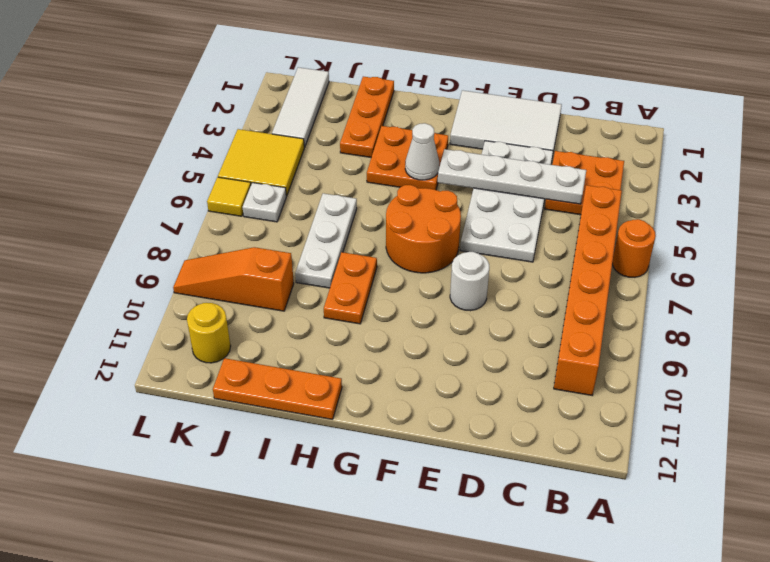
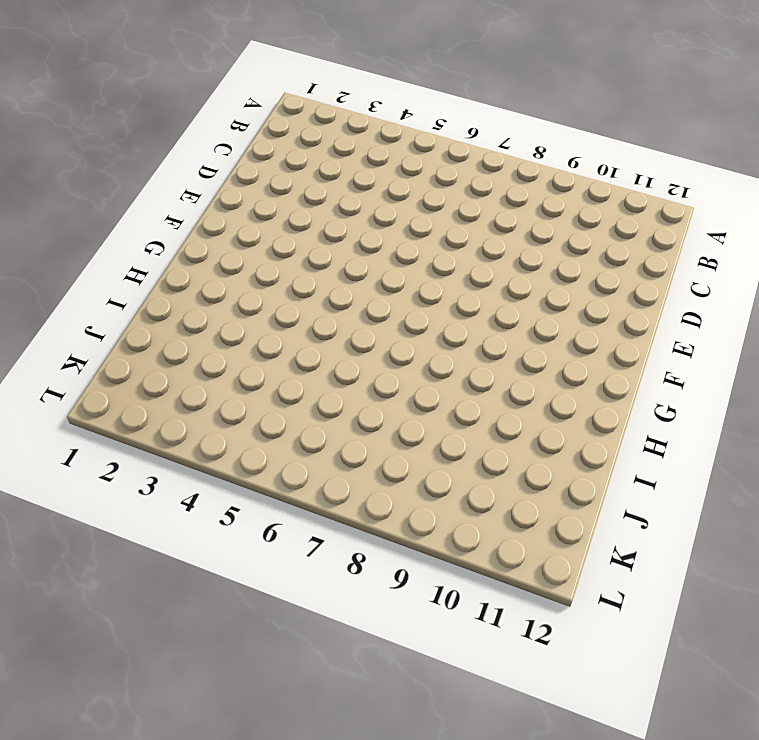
none -> orange round brick A6 level 1
none -> orange plate B3:C4 level 1
none -> orange brick B5:B10 level 1

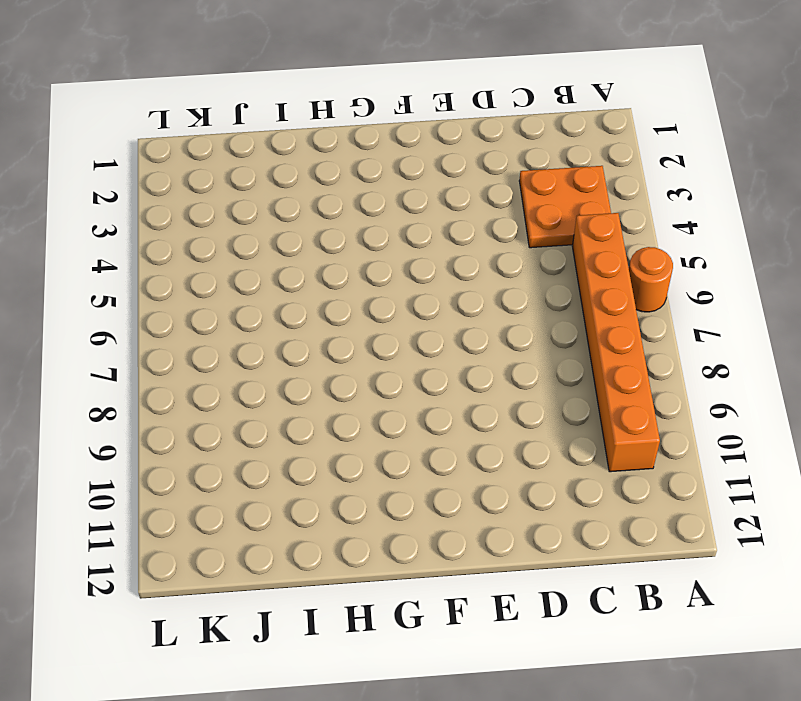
none -> white tile D1:F2 level 1
none -> white plate D3:E6 level 1
none -> white round brick E8 level 1

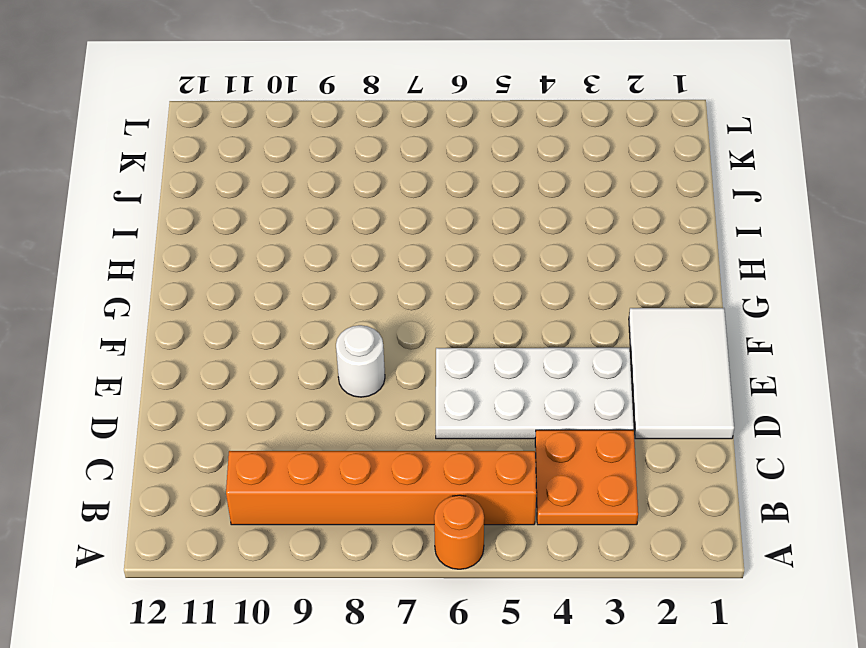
none -> orange round brick F6:G7 level 1
none -> orange plate G3:H4 level 1
none -> orange plate H8:H9 level 1

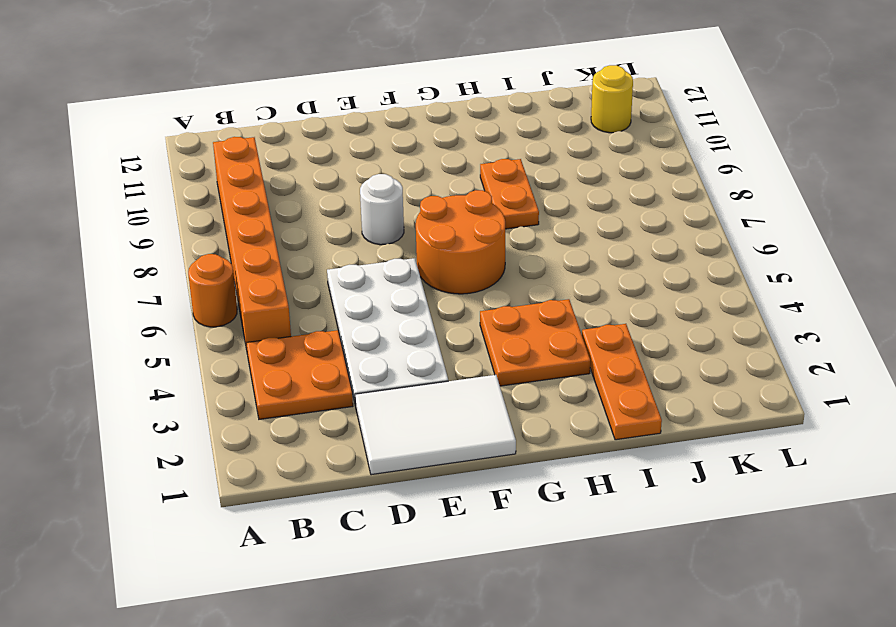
none -> orange plate H12:J12 level 1
none -> white plate I6:I8 level 1
none -> orange slope J9:L9 level 1 top J

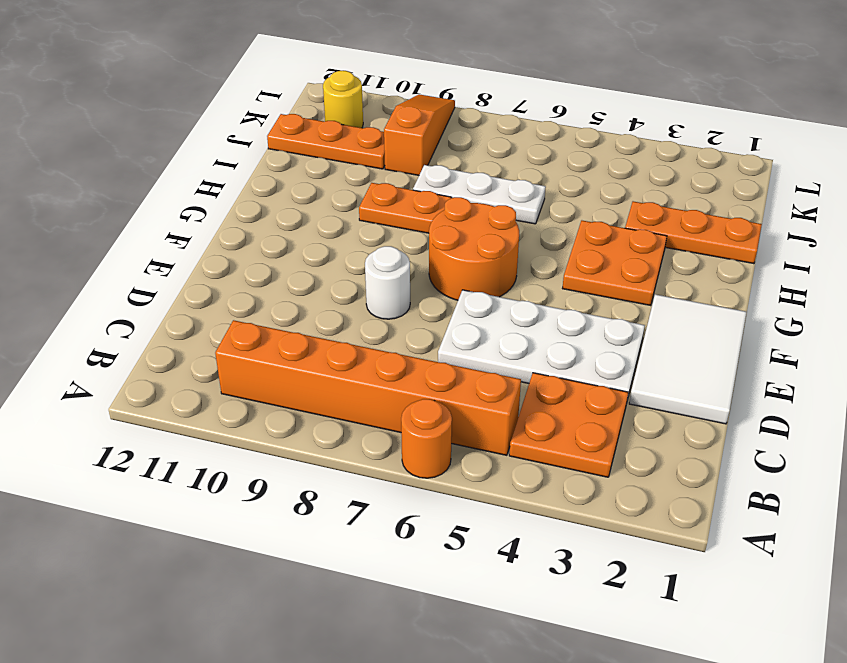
orange plate J10:J12 level 1 -> orange plate H12:J12 level 1
none -> white tile K1:K3 level 1
none -> yellow tile K4:L5 level 1
none -> white plate K6 level 1

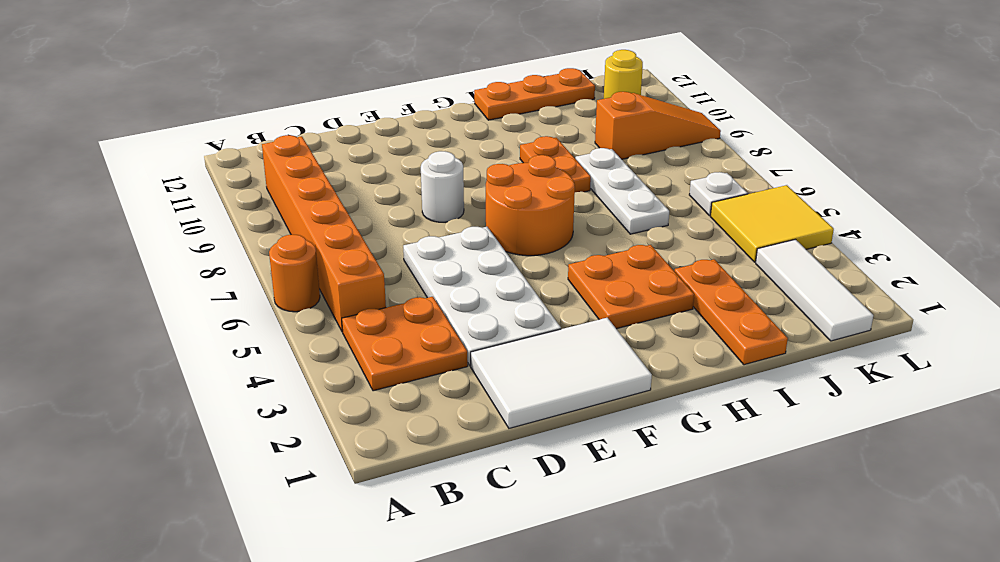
none -> yellow tile L6 level 1
none -> white plate C4:F4 level 2
none -> white cone G4 level 2

